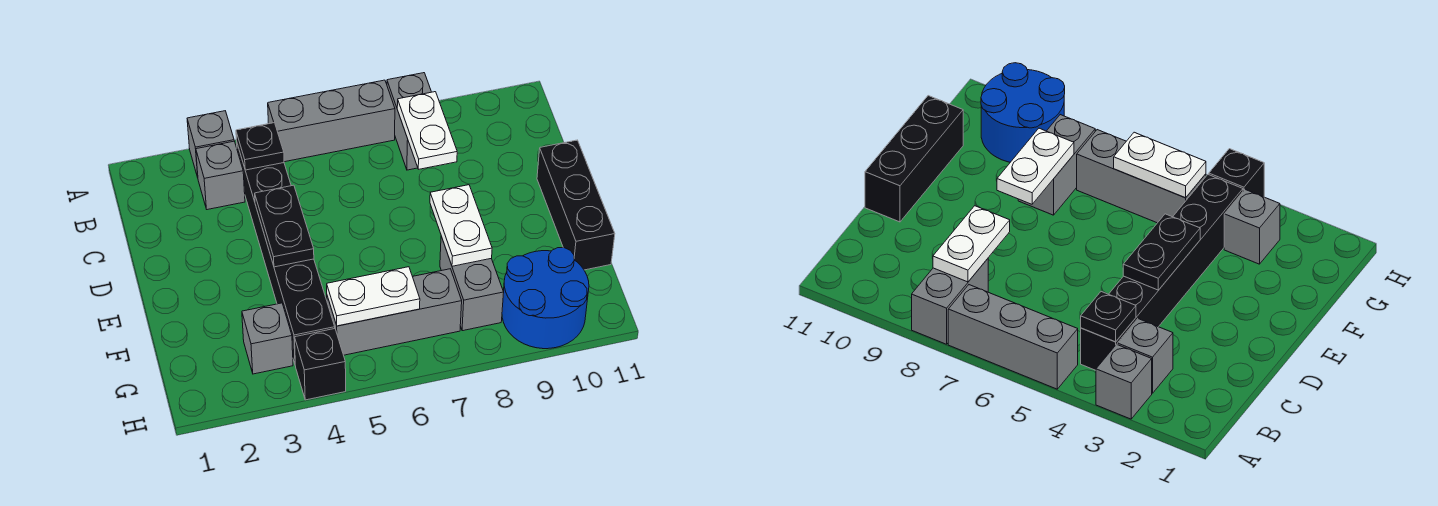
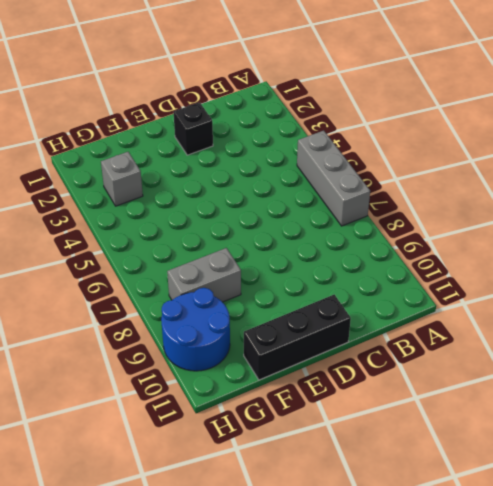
black brick D2 level 1 -> black brick H4 level 1
none -> grey brick A3 level 1
none -> grey brick A8:B8 level 1
none -> grey brick B3 level 1

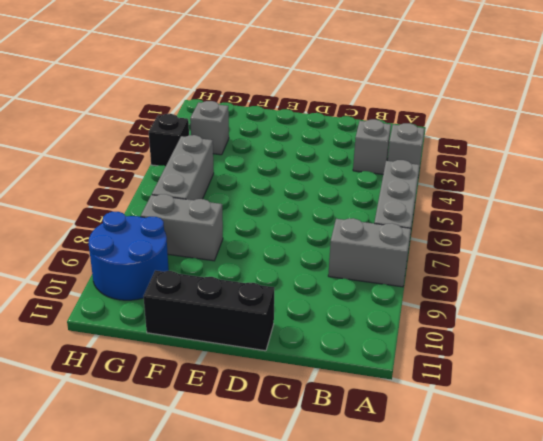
none -> black brick B4:G4 level 1
none -> black plate B4 level 2
none -> white plate B8:C8 level 2

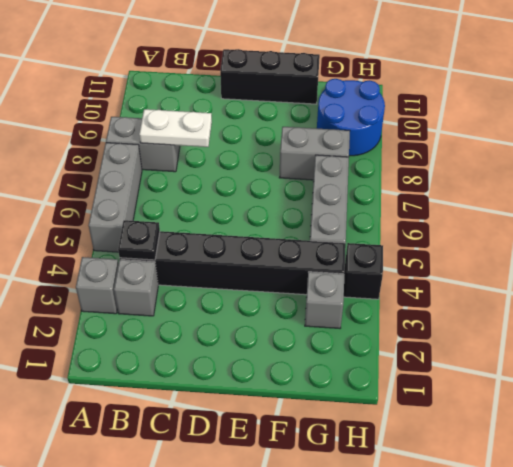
none -> black plate D4:E4 level 2
none -> white plate E8:F8 level 2
none -> white plate G5:G6 level 2

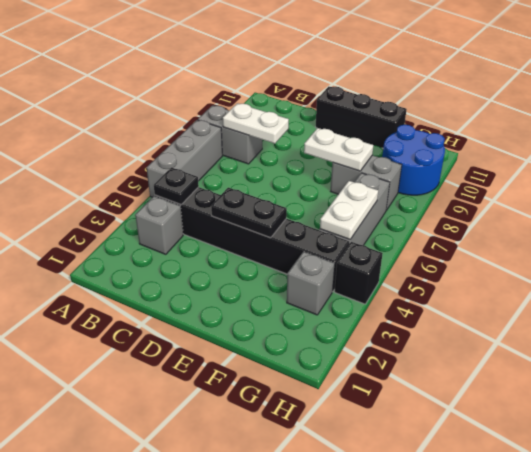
none -> grey brick A3 level 1

